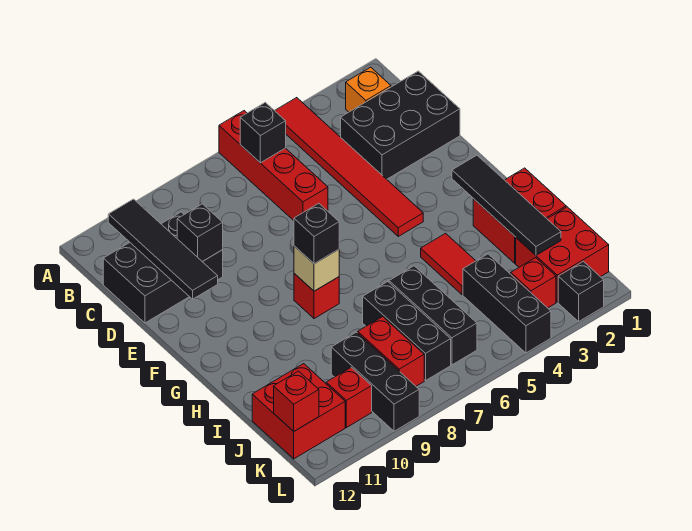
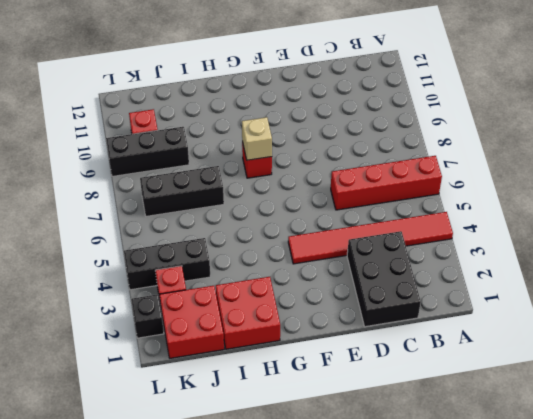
none -> orange brick B2 level 1
none -> black brick C10:D12 level 1
none -> red tile H4:I4 level 1

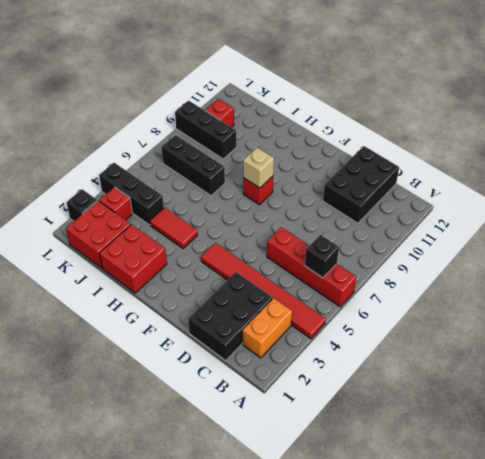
orange brick B2:B3 level 1 -> orange brick B2 level 1
none -> black brick I6:K6 level 1
none -> red brick J8:K8 level 1
none -> red brick J11:K12 level 1

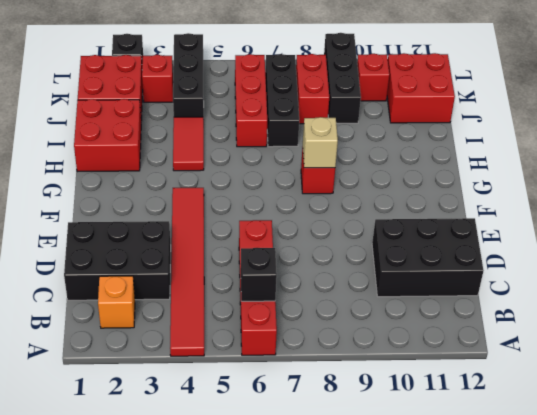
red brick I6:K6 level 1 -> black brick I6:K6 level 1
none -> black tile B11:E11 level 2
none -> black brick D10 level 2
none -> black tile G2:J2 level 2

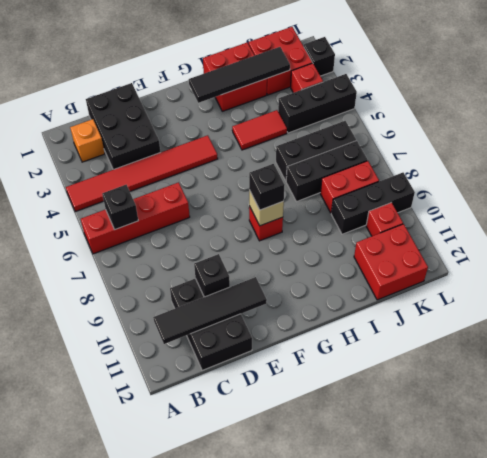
none -> red brick K12 level 2

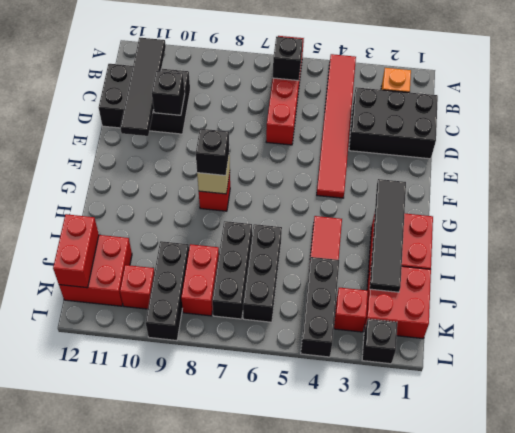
red brick J12:K12 level 2 -> red brick K12 level 2

